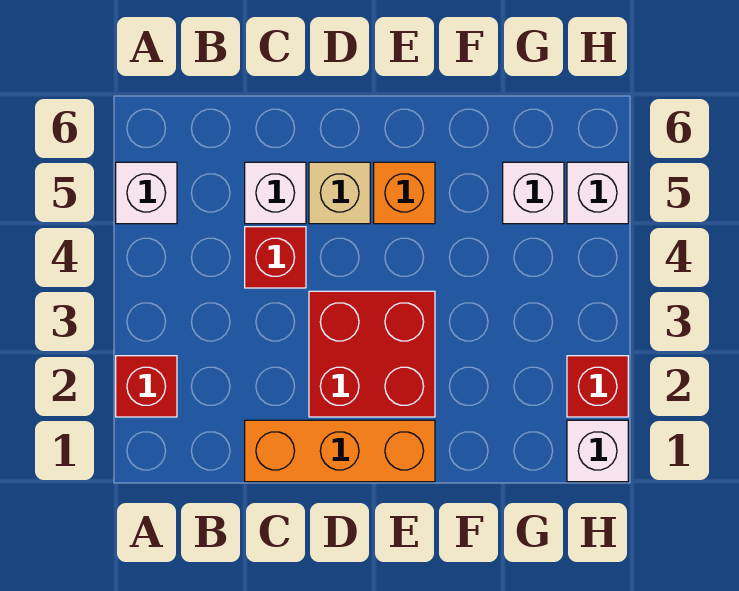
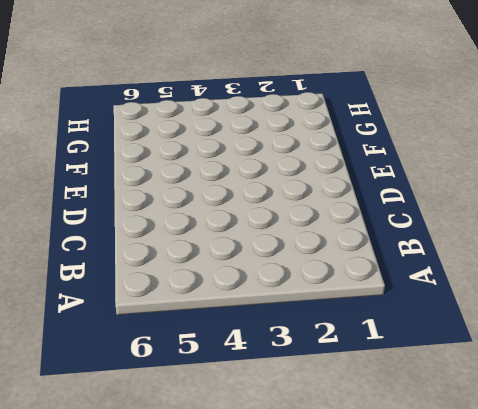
none -> red brick A2 level 1
none -> white brick A5 level 1
none -> orange brick C1:E1 level 1

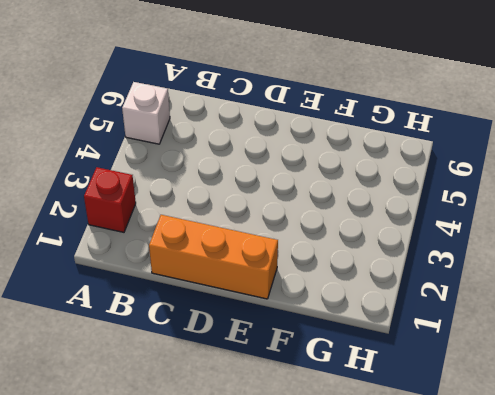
none -> red brick C4 level 1
none -> white brick C5 level 1
none -> red brick D2:E3 level 1

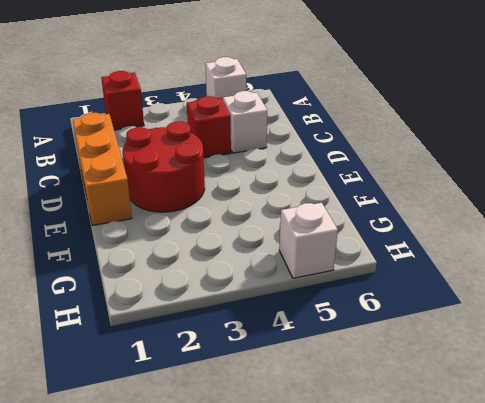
red round brick D2:E3 level 1 -> red brick D2:E3 level 1
none -> tan brick D5 level 1
none -> orange brick E5 level 1
none -> white brick G5 level 1

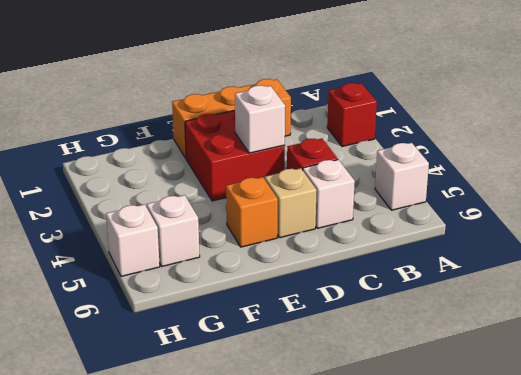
white brick D3 level 2 -> white brick H1 level 1
none -> red brick H2 level 1

